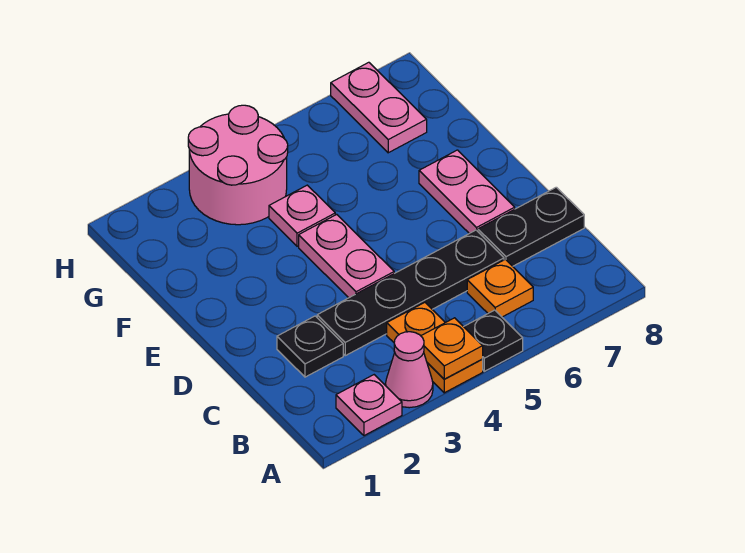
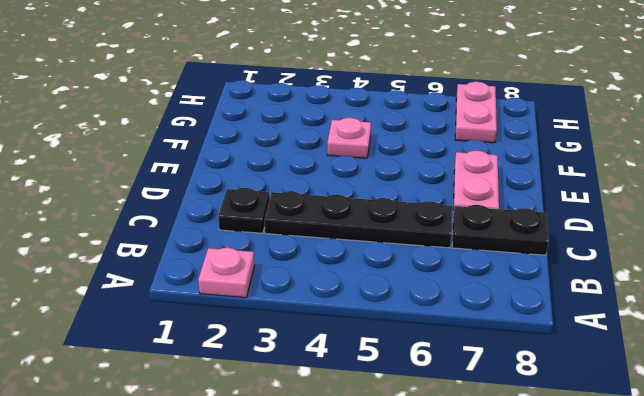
none -> pink cone A3 level 1
none -> orange plate A4:B4 level 1
none -> black plate A5 level 1

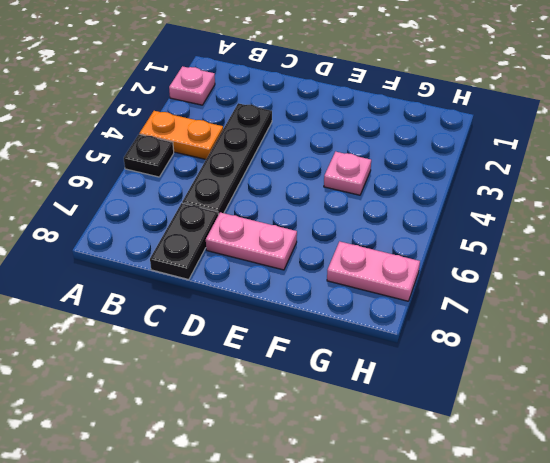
none -> pink cone A3 level 1
none -> orange plate B6 level 1
none -> black plate C2 level 1

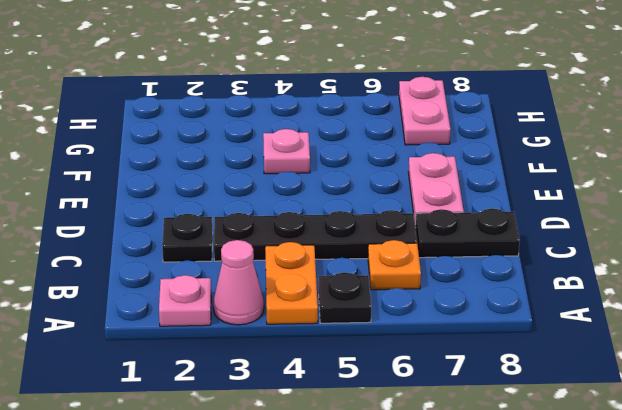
none -> pink plate D4:E4 level 1
none -> pink round brick G3:H4 level 1
none -> orange plate A4 level 2

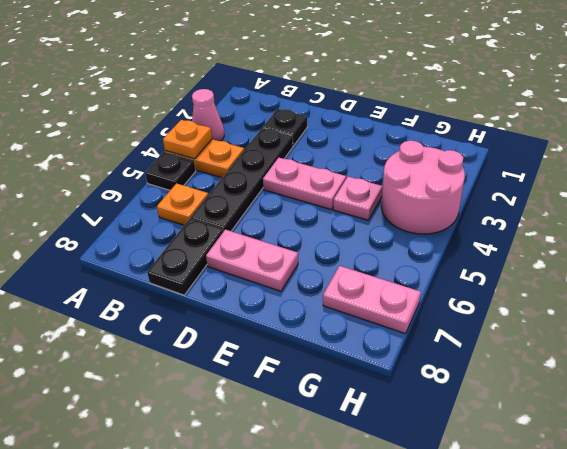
none -> pink plate A2 level 1

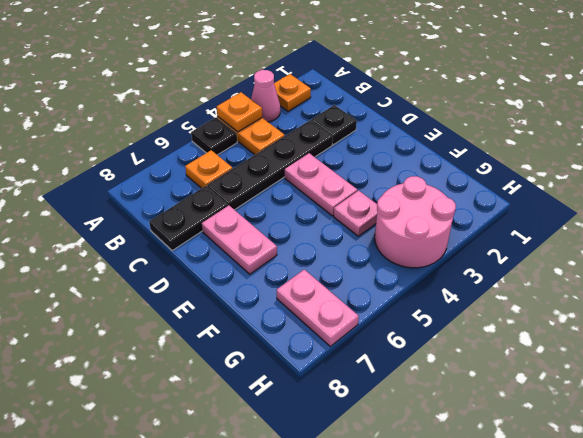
orange plate A2 level 1 -> pink plate A2 level 1

